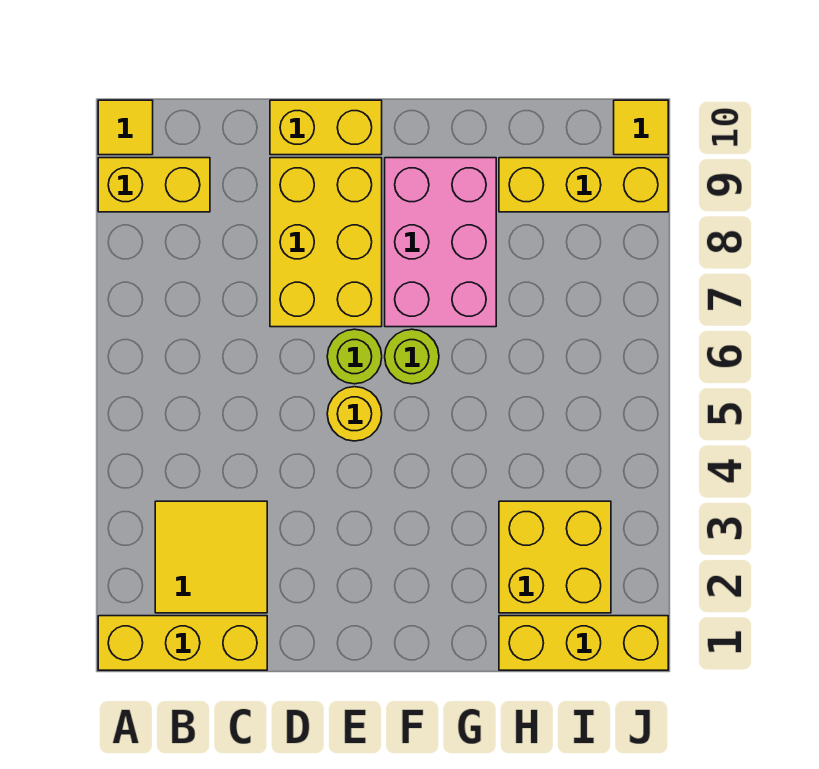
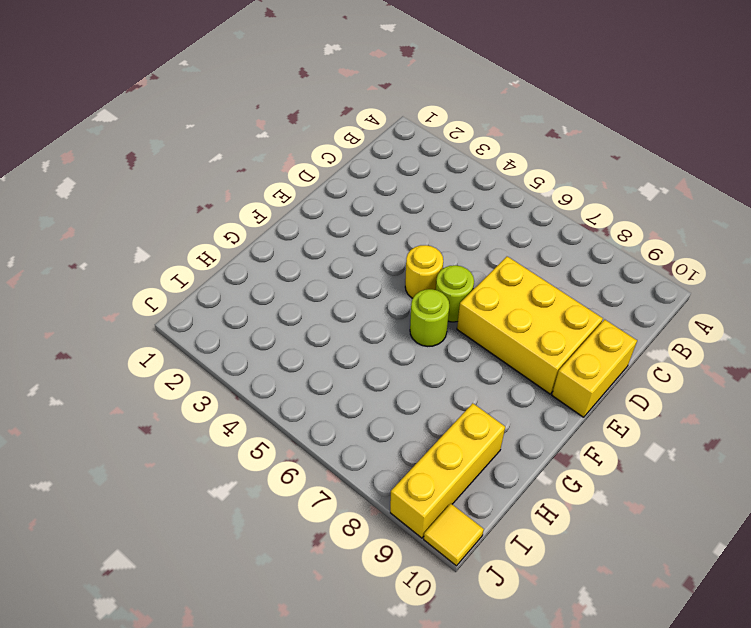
none -> yellow brick A1:C1 level 1
none -> yellow brick A9:B9 level 1
none -> yellow tile A10 level 1

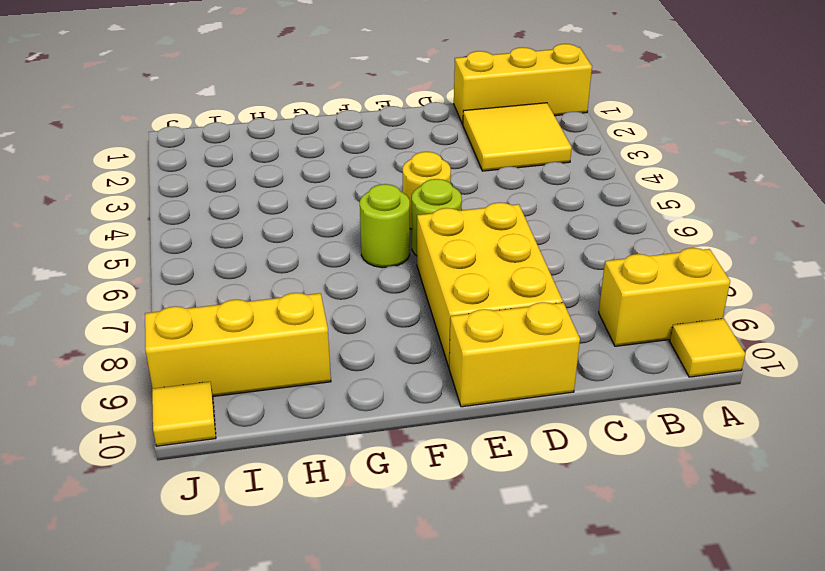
none -> pink brick F7:G9 level 1
none -> yellow brick H1:J1 level 1
none -> yellow brick H2:I3 level 1

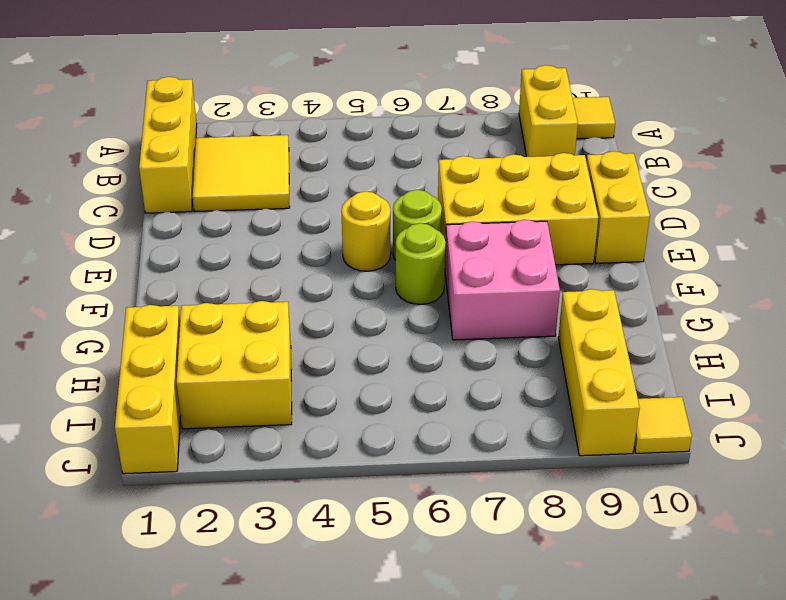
pink brick F7:G8 level 1 -> pink brick F7:G9 level 1

